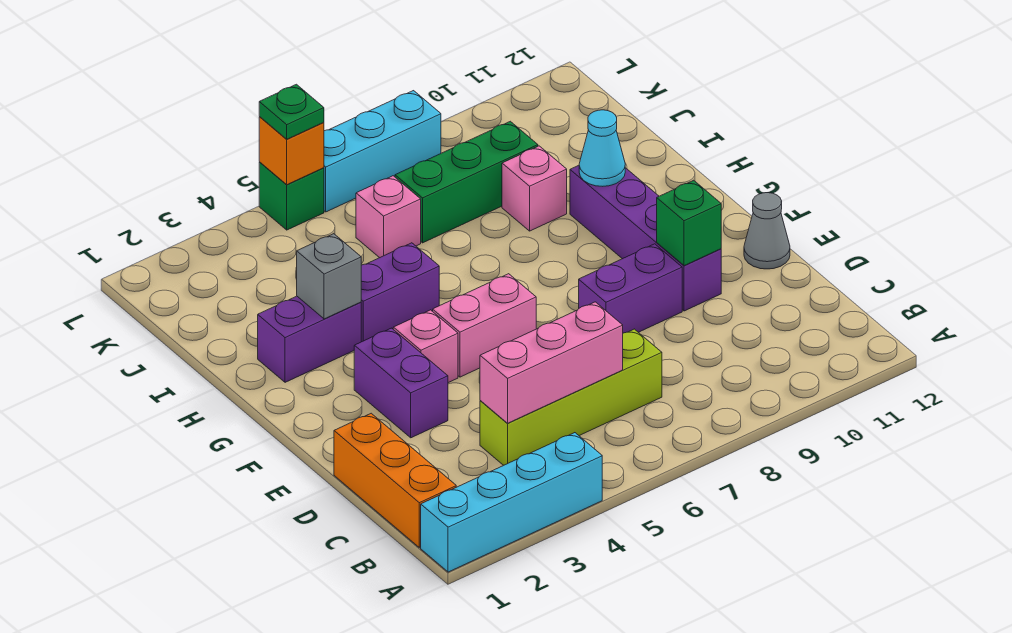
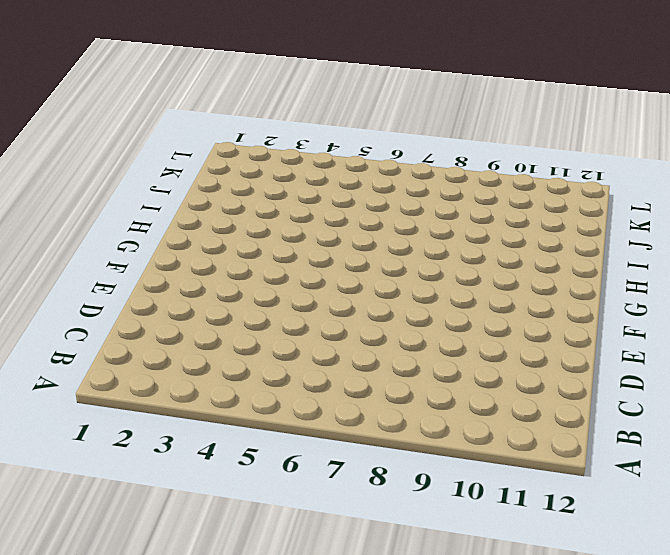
none -> cyan brick A1:A4 level 1
none -> orange brick B1:D1 level 1
none -> lime brick C4:C7 level 1

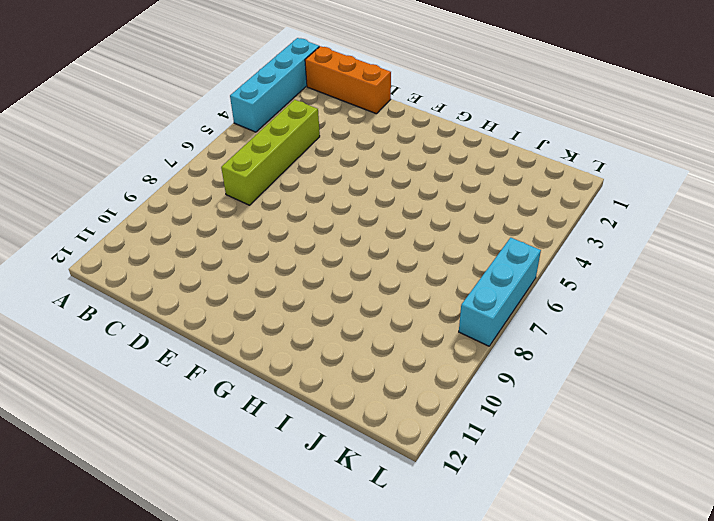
none -> purple brick E3:F3 level 1
none -> purple brick E8:E9 level 1
none -> purple brick E10:H10 level 1

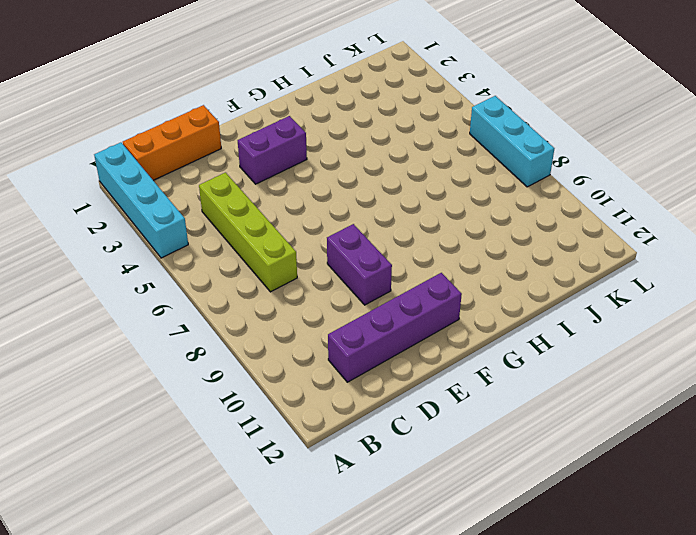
purple brick C11:F11 level 1 -> purple brick E10:H10 level 1
none -> grey cone E12 level 1
none -> pink brick F4 level 1
none -> pink brick F5:F6 level 1

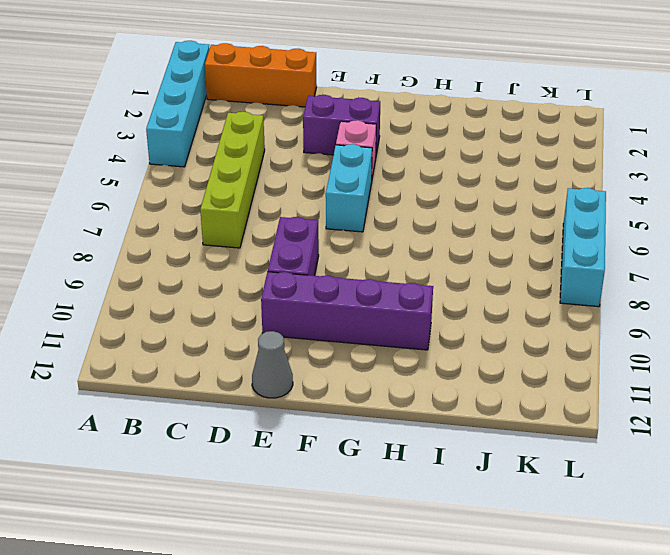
cyan brick F5:F6 level 1 -> pink brick F5:F6 level 1
none -> purple brick H2:H3 level 1
none -> purple brick H4:H5 level 1
none -> pink brick I9 level 1

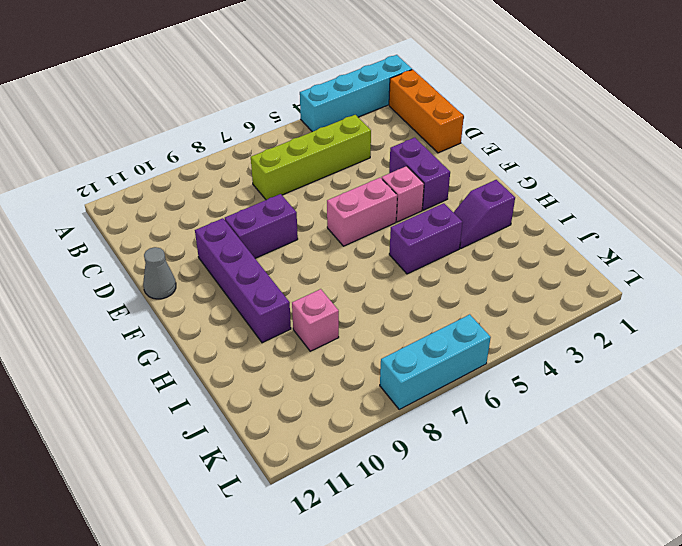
purple slope H2:H3 level 1 top 2 -> purple brick H2:H3 level 1
none -> pink brick J6 level 1
none -> green brick J7:J9 level 1
none -> green brick L5 level 1

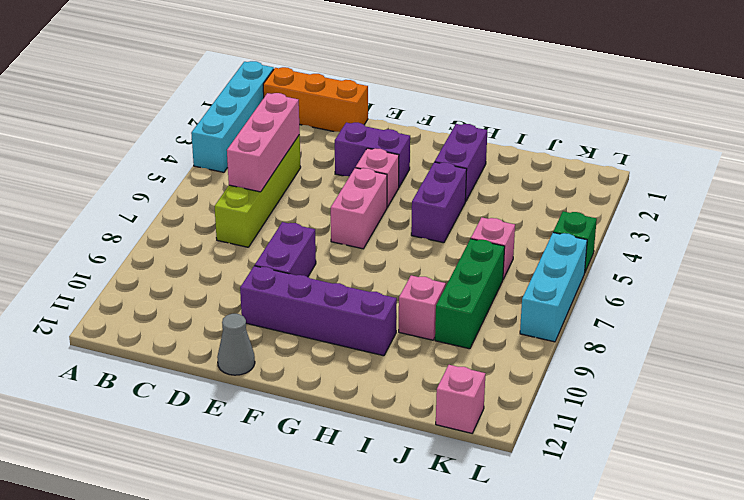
pink brick K12 level 1 -> none
none -> green brick E10 level 2
none -> grey brick H3 level 2
none -> cyan cone H10 level 2

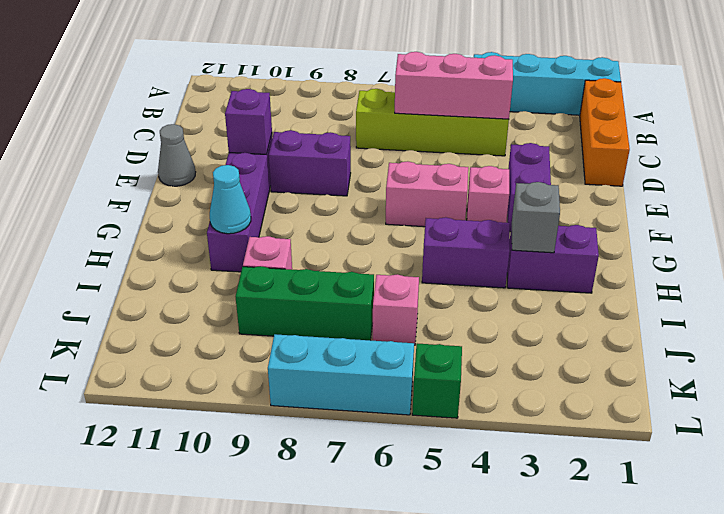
purple brick E10 level 2 -> green brick E10 level 2
none -> orange brick L5 level 2
none -> green plate L5 level 3

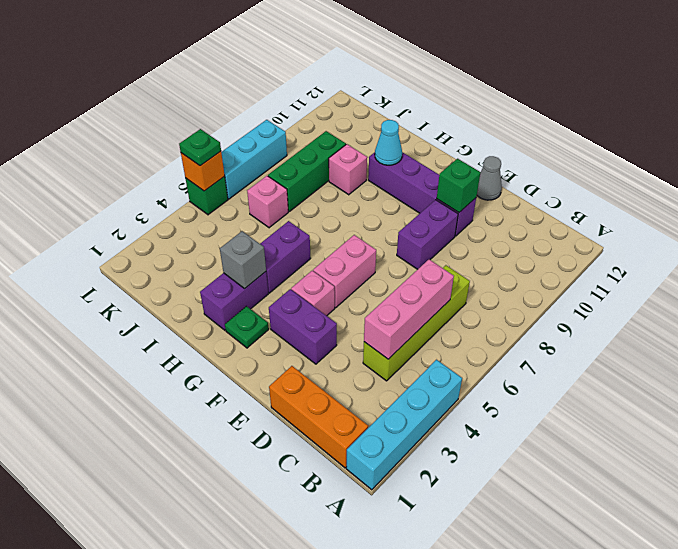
green plate G2 level 1 -> none

